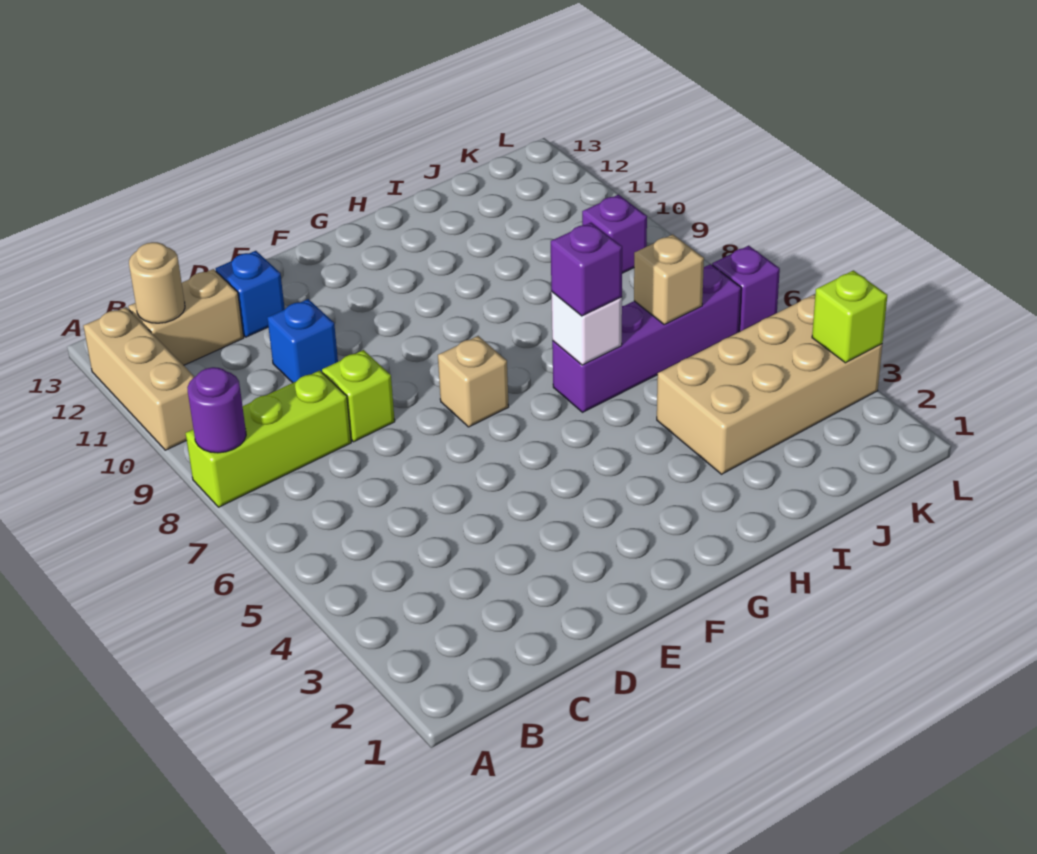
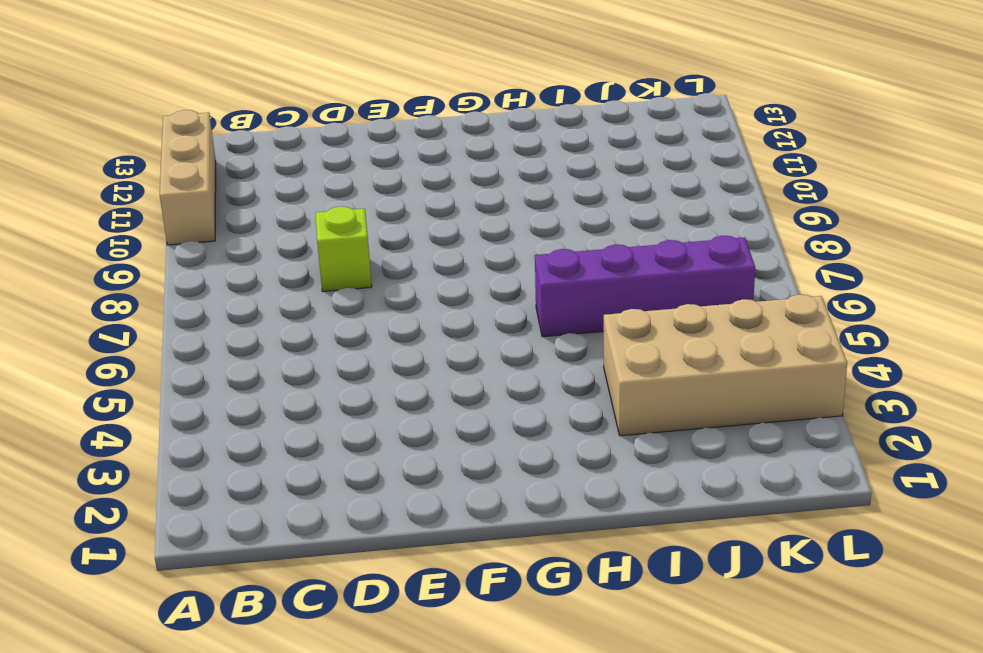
none -> lime brick A8:C8 level 1
none -> tan brick B12:C12 level 1
none -> blue brick D10 level 1

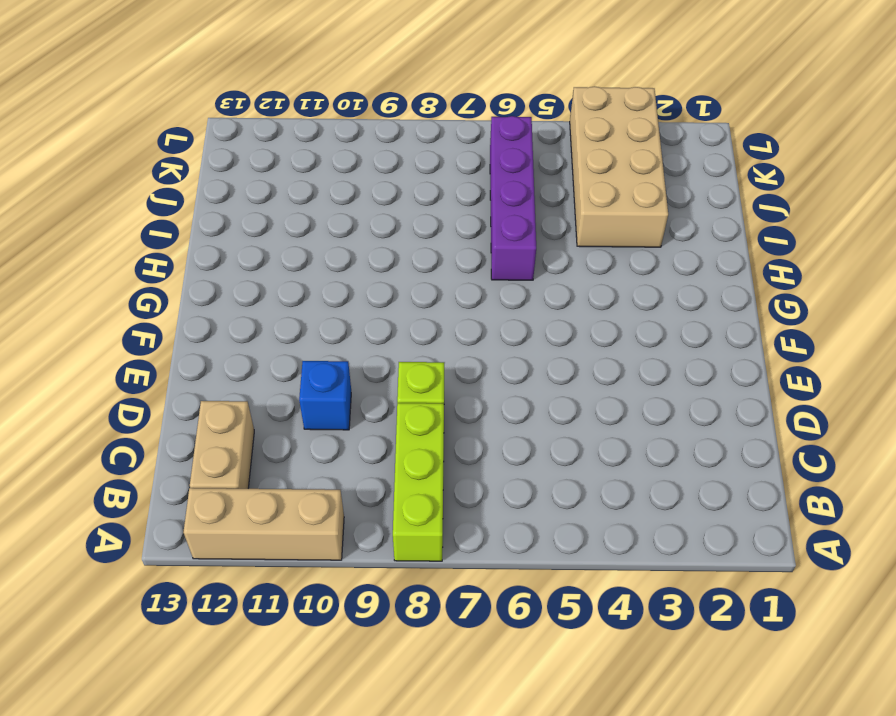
none -> blue brick D12 level 1
none -> tan brick F7 level 1
none -> purple brick K9 level 1

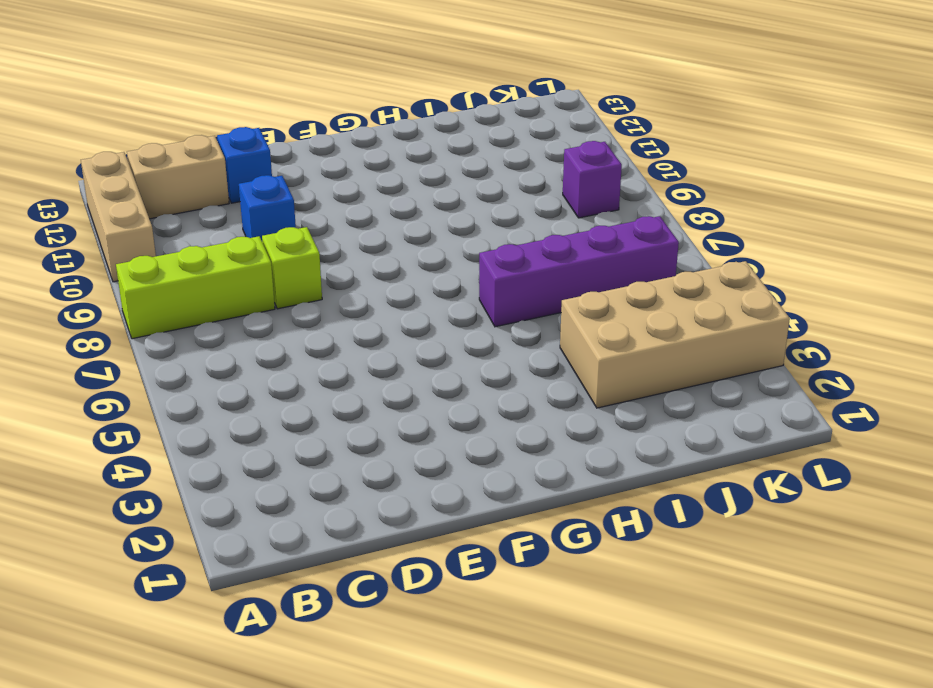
none -> tan brick F7 level 1
none -> purple brick L6 level 1
none -> purple round brick A8 level 2

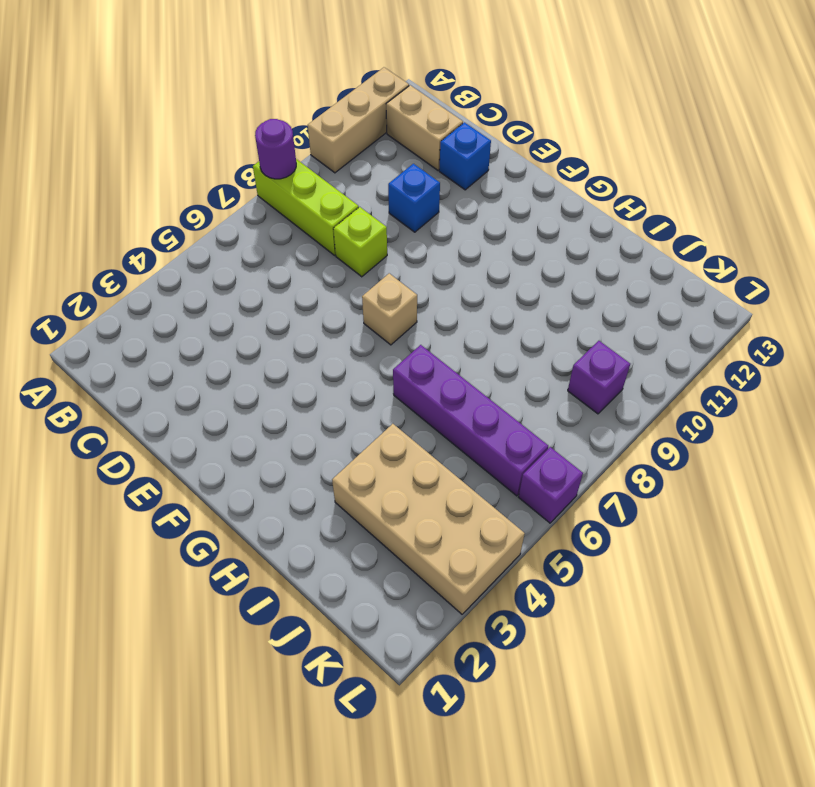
none -> tan round brick B12 level 2
none -> white brick H6 level 2
none -> tan brick J6 level 2

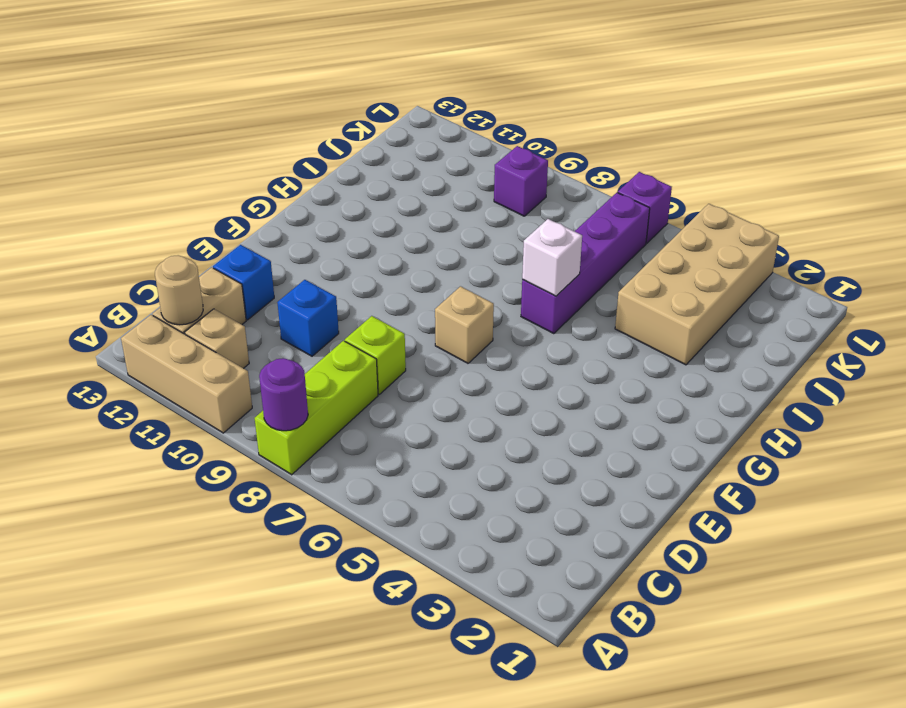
tan brick B11 level 1 -> tan brick J6 level 2
none -> lime brick L3 level 2
none -> purple brick H6 level 3

